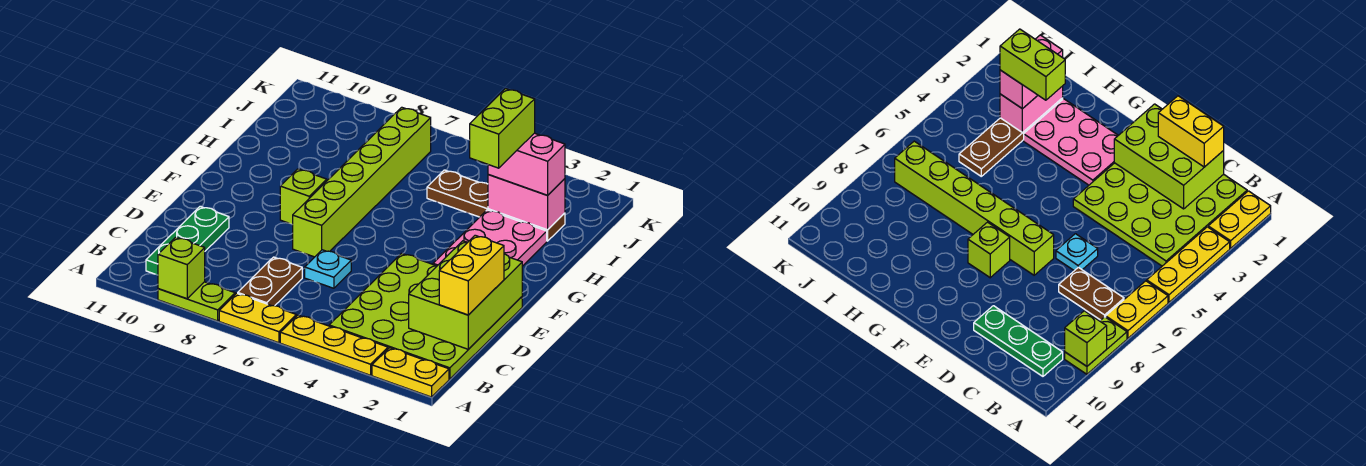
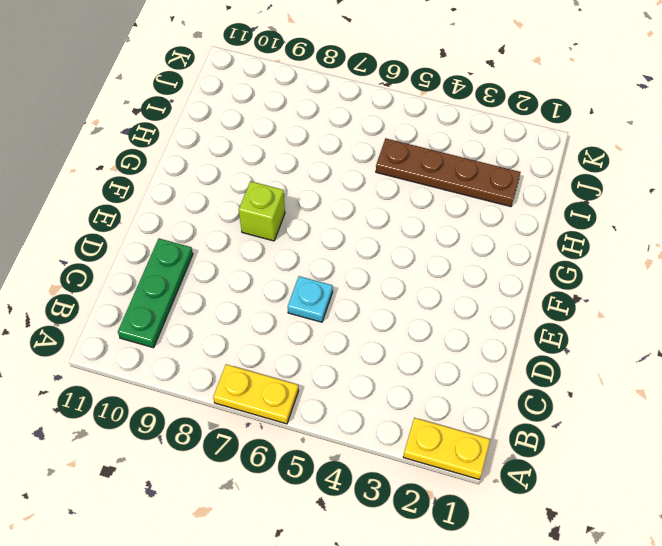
none -> yellow plate A3:A5 level 1
none -> lime plate A8:A9 level 1
none -> lime plate B1:E4 level 1

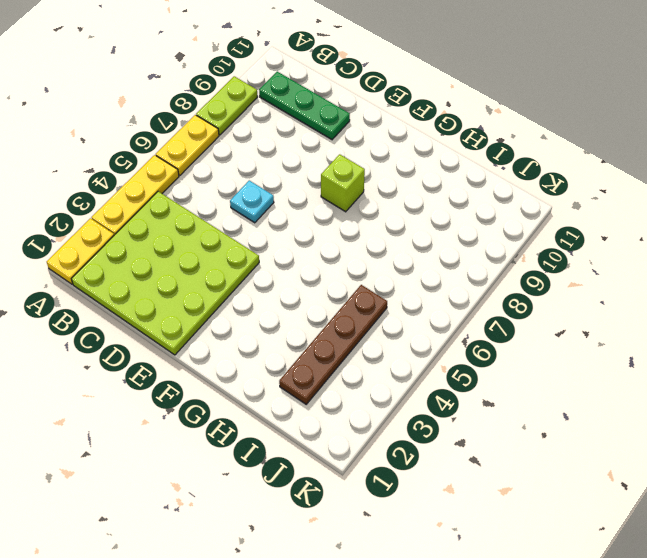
none -> brown plate B7:C7 level 1
none -> lime brick E7:J7 level 1
none -> pink plate F2:H3 level 1

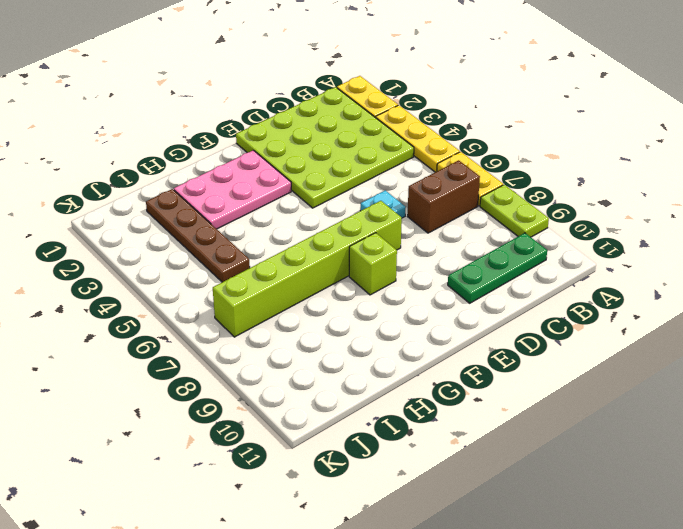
brown brick B7:C7 level 1 -> brown plate B7:C7 level 1
none -> lime brick A9 level 2
none -> lime brick C1:E2 level 2
none -> pink brick I2:I3 level 2

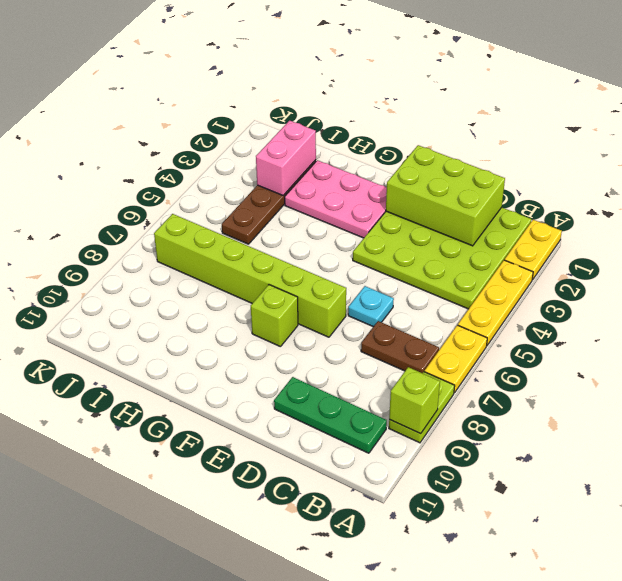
none -> yellow brick C1:D1 level 3
none -> pink brick I2:I3 level 3
none -> lime brick H3:I3 level 4

